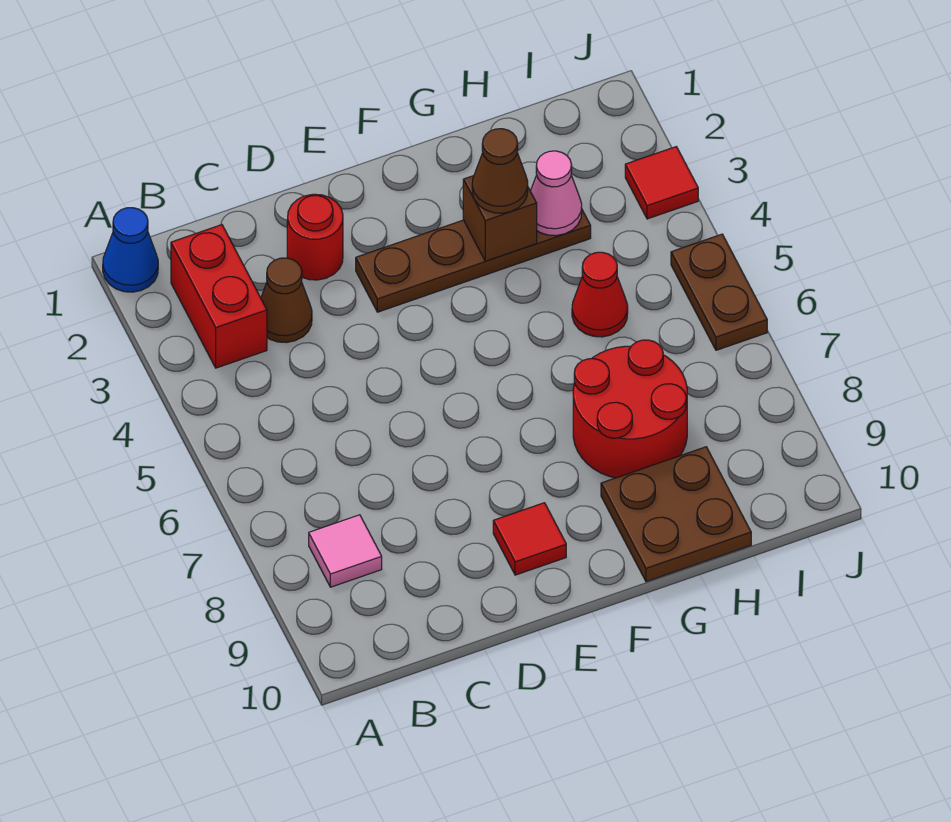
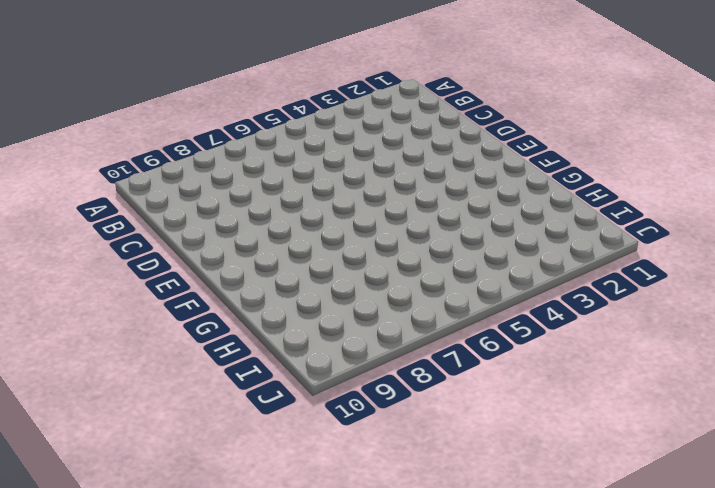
none -> blue cone A1 level 1
none -> red brick B2:B3 level 1
none -> pink tile B8 level 1

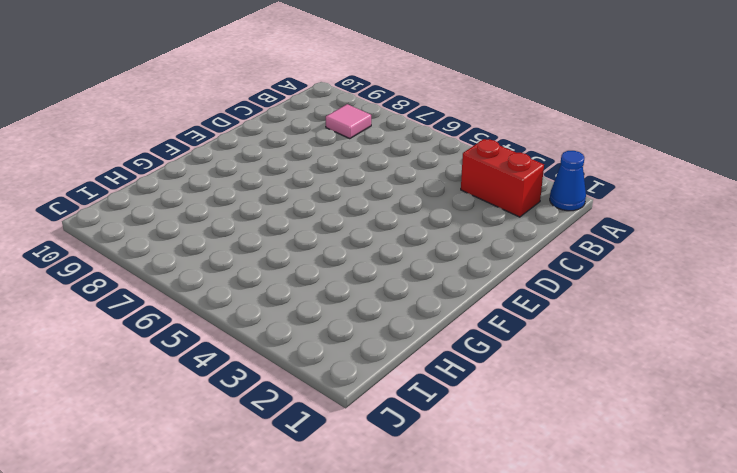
none -> brown cone C3 level 1
none -> red round brick D2 level 1
none -> brown plate E3:H3 level 1

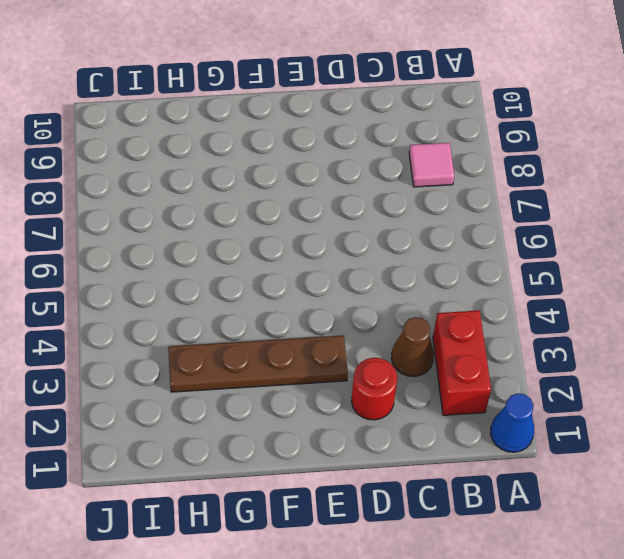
none -> red tile E9 level 1
none -> red round brick G7:H8 level 1
none -> brown plate G9:H10 level 1

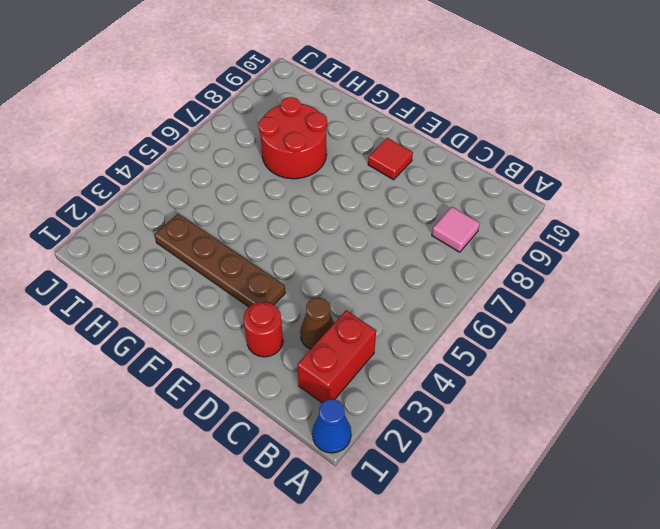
none -> brown plate G9:H10 level 1
none -> red cone H5 level 1
none -> red tile J3 level 1

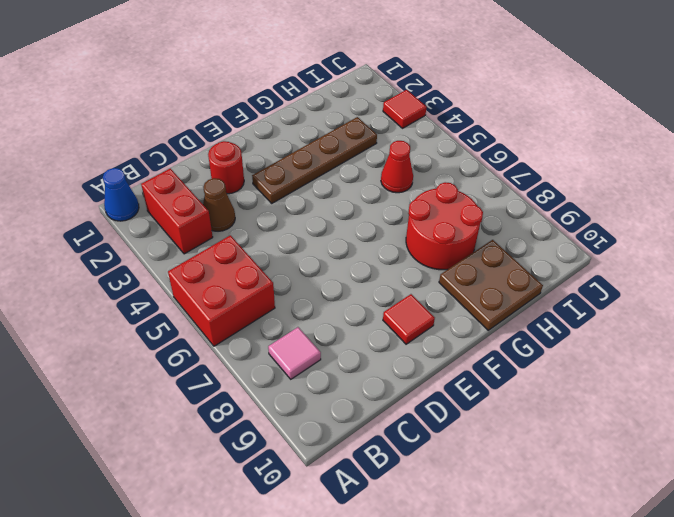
red brick A5:B6 level 1 -> none
none -> brown plate J5:J6 level 1
none -> brown brick G3 level 2
none -> pink cone H3 level 2

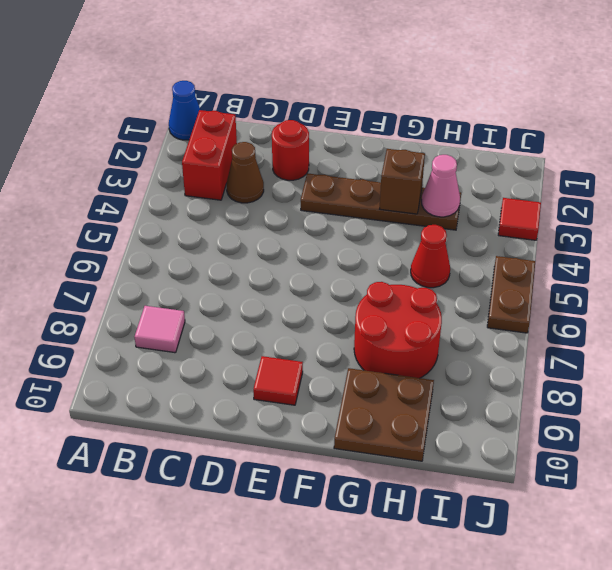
none -> brown cone G3 level 3

